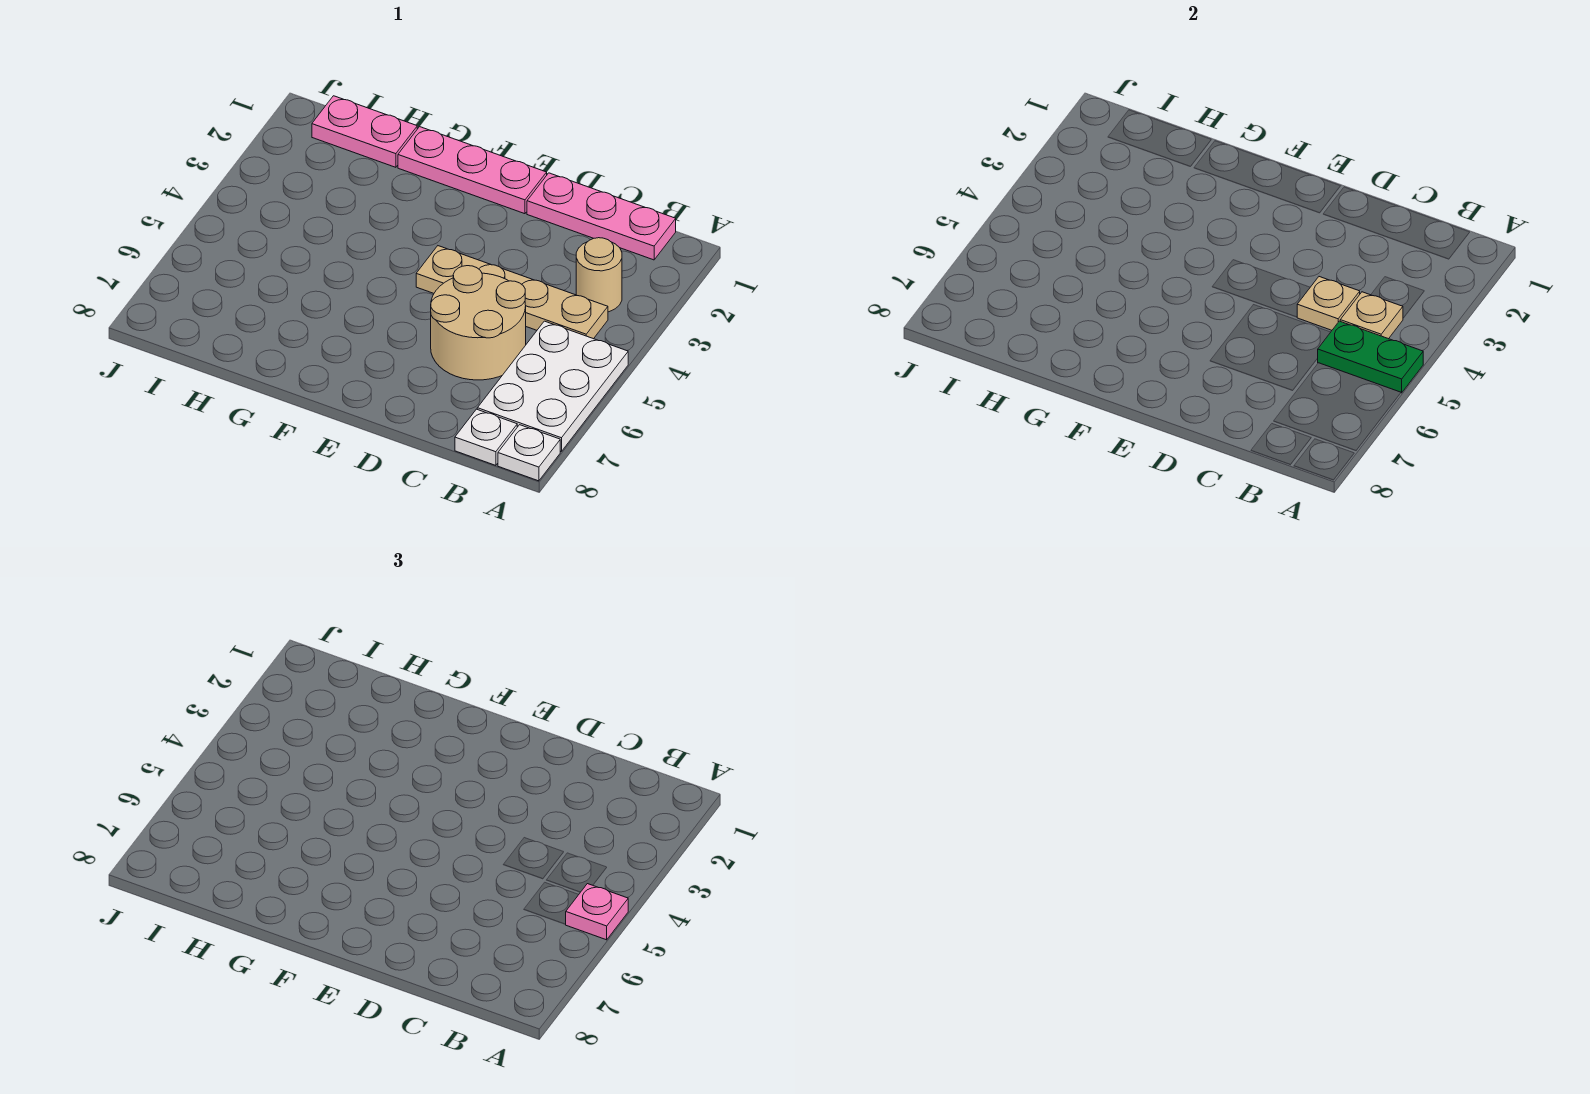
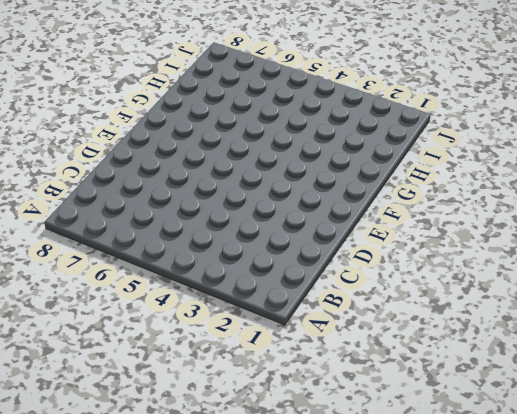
none -> white plate A5:B7 level 1
none -> white plate A8 level 1
none -> pink plate B1:D1 level 1

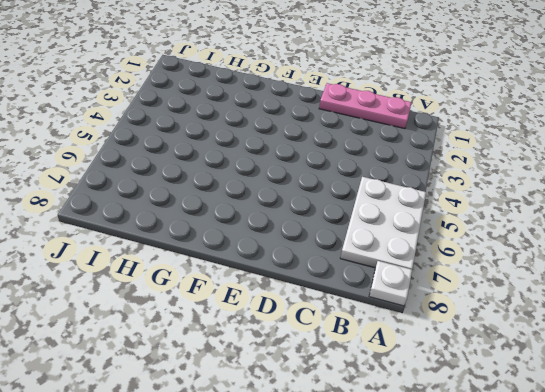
none -> tan round brick B3 level 1
none -> tan plate B4:E4 level 1
none -> white plate B8 level 1

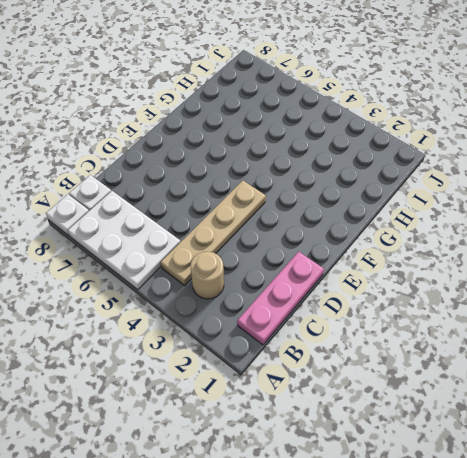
none -> tan round brick C5:D6 level 1
none -> pink plate E1:G1 level 1
none -> pink plate H1:I1 level 1

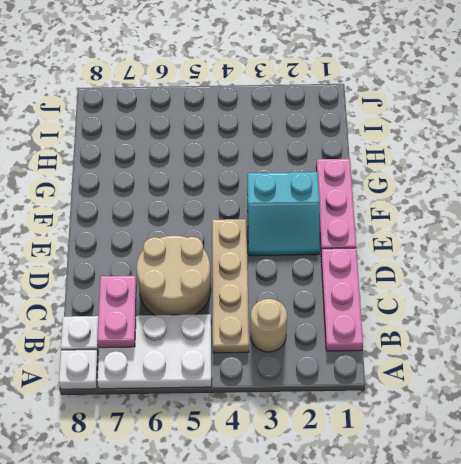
pink plate B7:C7 level 2 -> pink plate H1:I1 level 1
cyan slope E2:F3 level 1 top F -> none
none -> green plate A5:B5 level 2
none -> tan plate B4 level 2
none -> tan plate C4 level 2

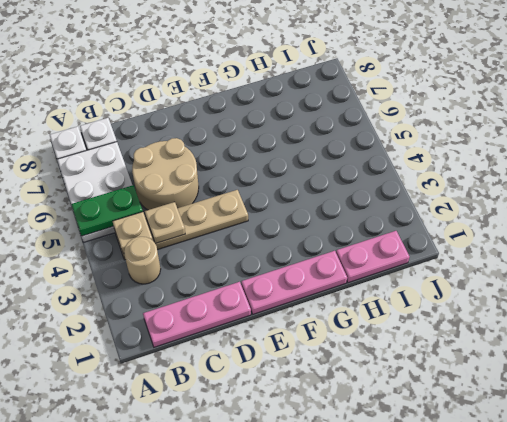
none -> pink plate A5 level 3

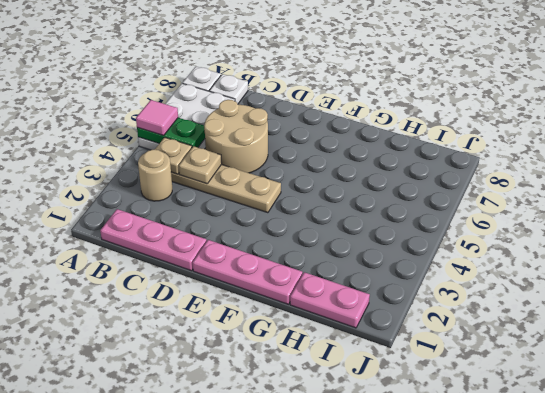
pink tile A5 level 3 -> pink plate A5 level 3

